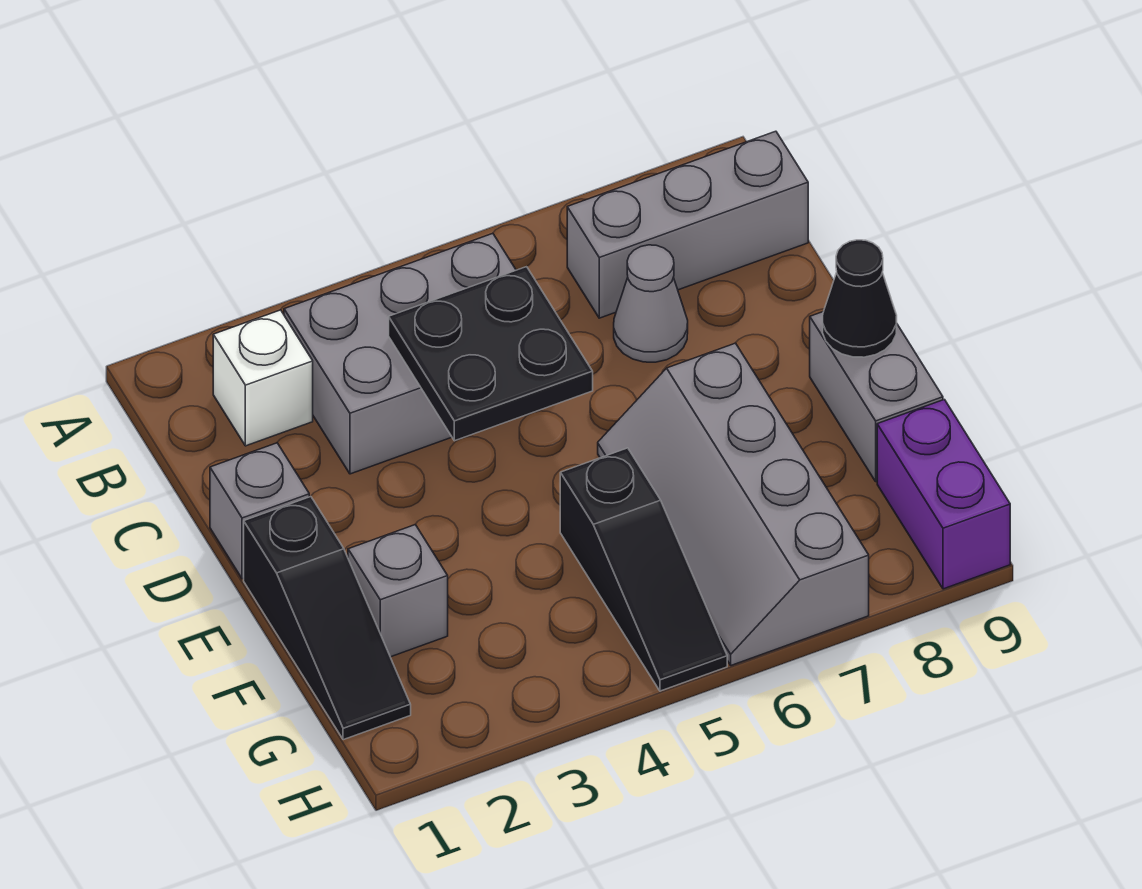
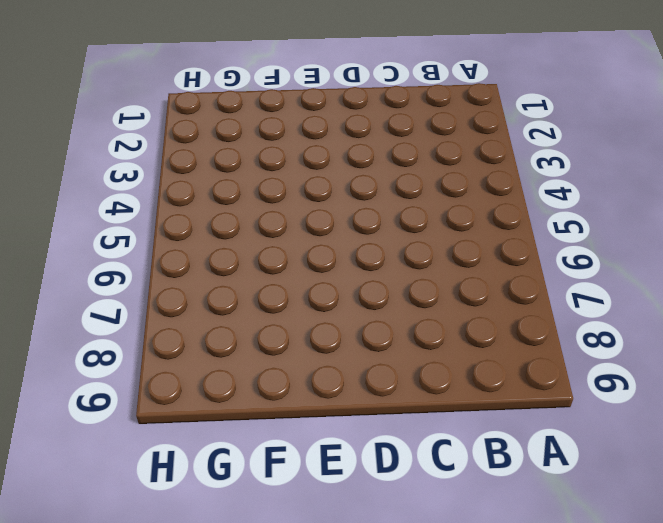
none -> white brick B2 level 1
none -> grey brick B3:C5 level 1
none -> grey brick B7:B9 level 1

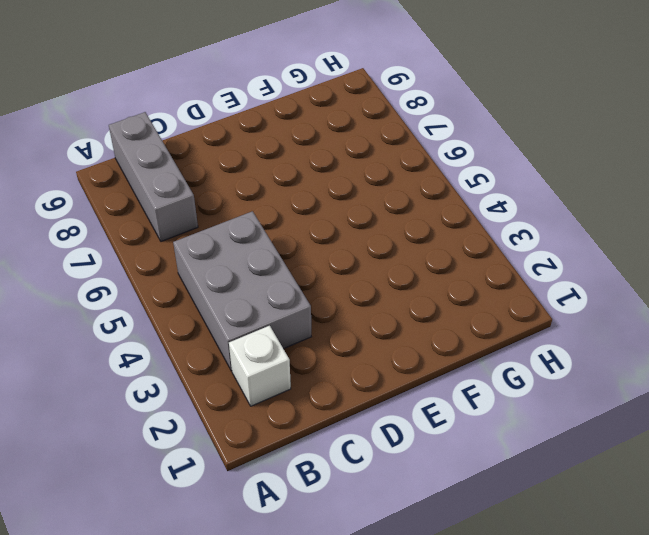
none -> grey cone C7 level 1
none -> grey brick D1 level 1
none -> black slope E1:G1 level 1 top E

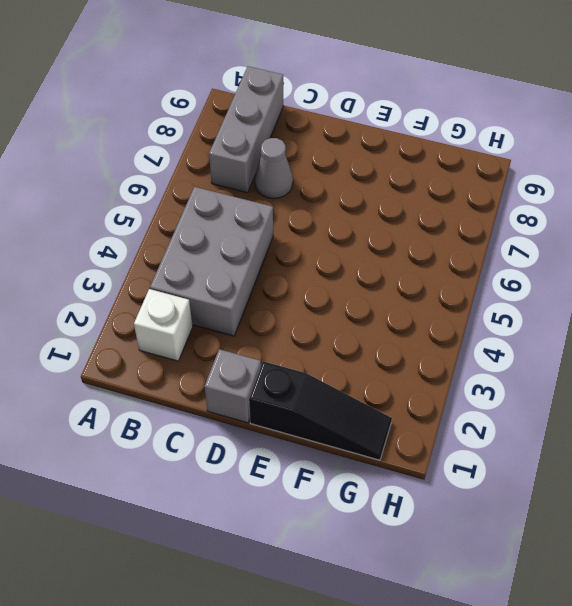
none -> grey slope E6:H7 level 1 top 7
none -> grey brick E9:F9 level 1
none -> grey brick F2 level 1

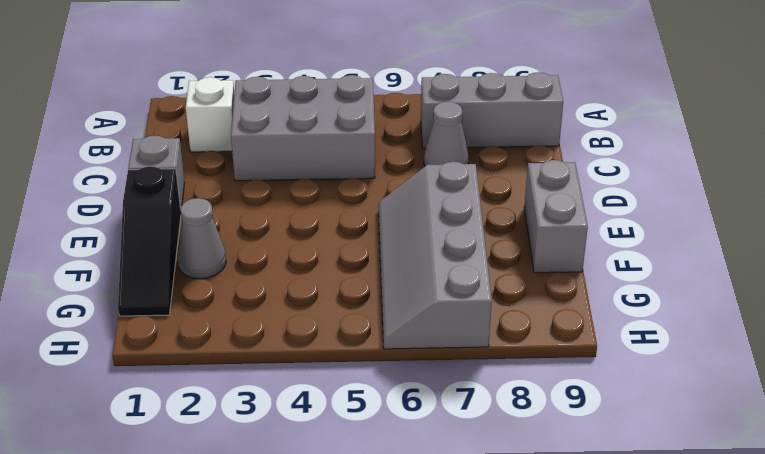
grey cone F2 level 1 -> grey brick F2 level 1
none -> black slope F5:H5 level 1 top F
none -> purple brick G9:H9 level 1
none -> black plate C4:D5 level 2

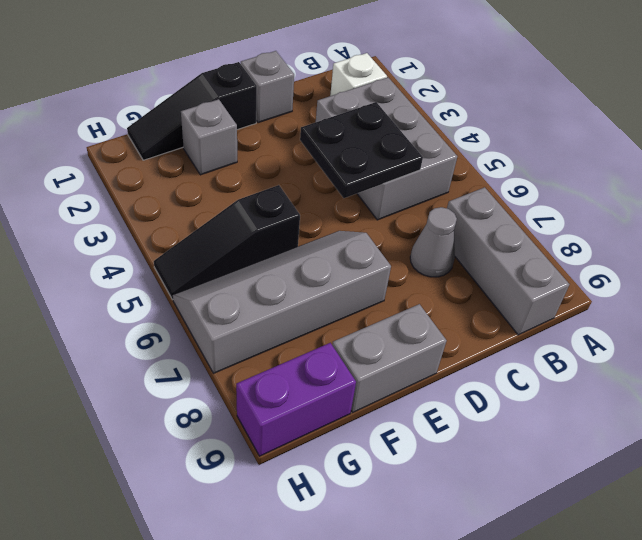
none -> black cone E9 level 2

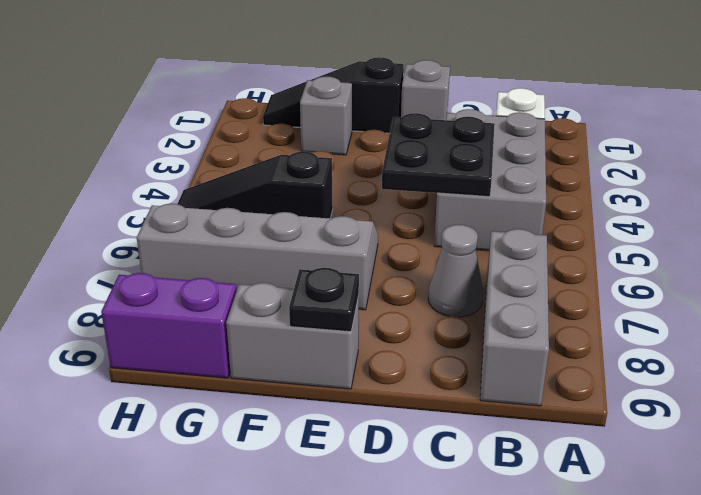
black plate E9 level 2 -> black cone E9 level 2

